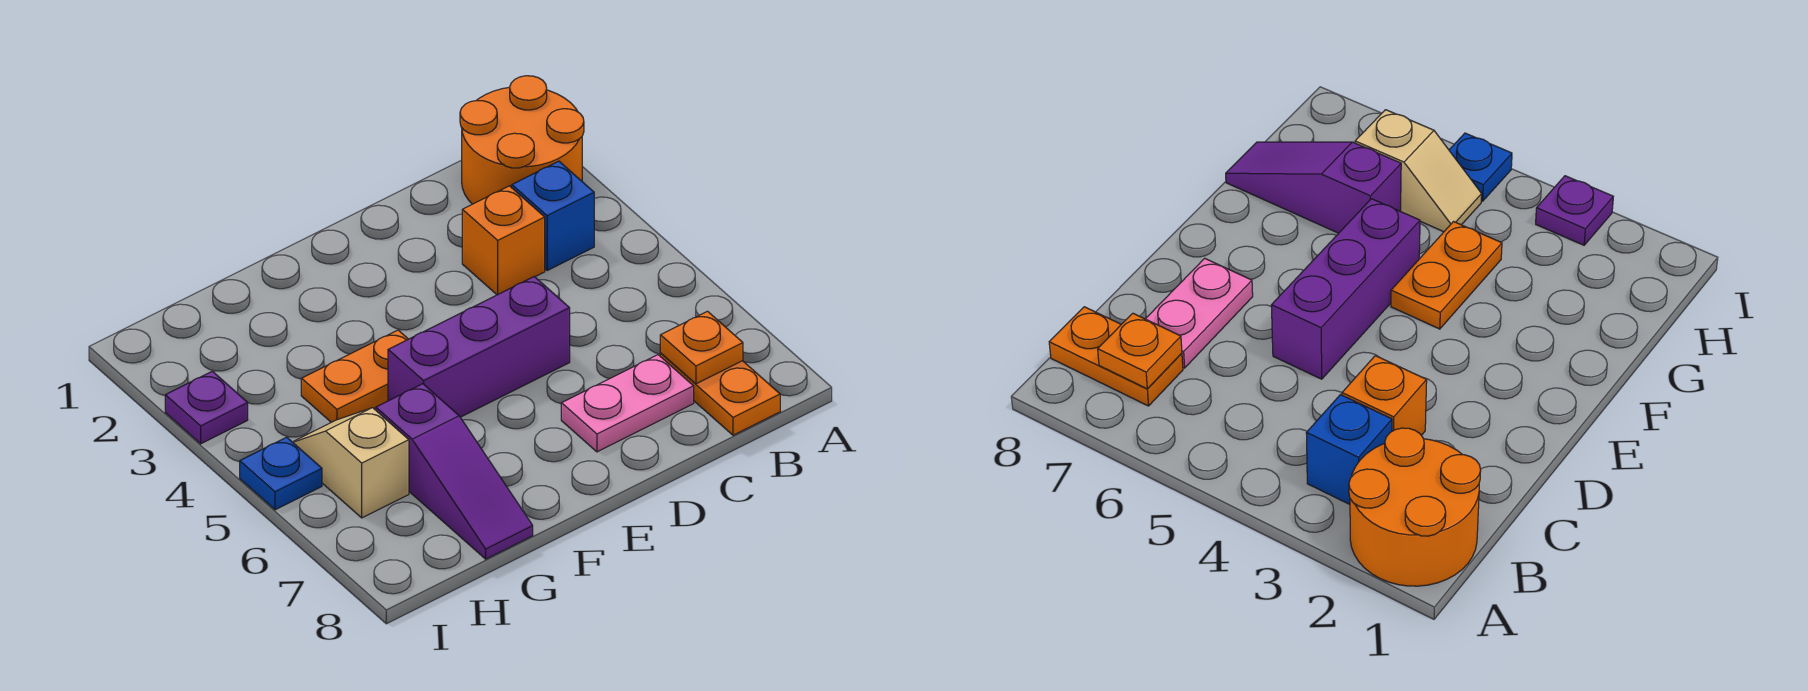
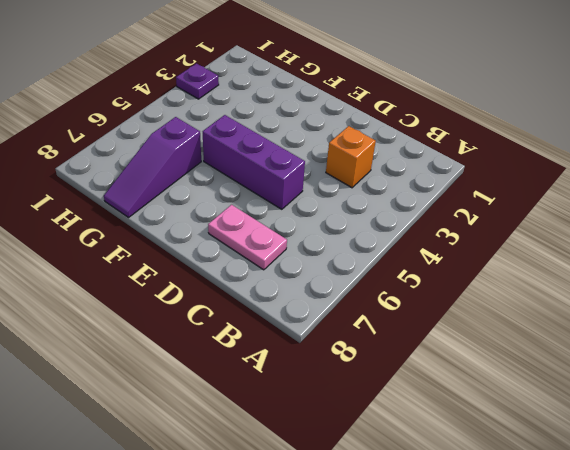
none -> orange round brick A1:B2 level 1
none -> blue brick B3 level 1
none -> orange plate B7:B8 level 1

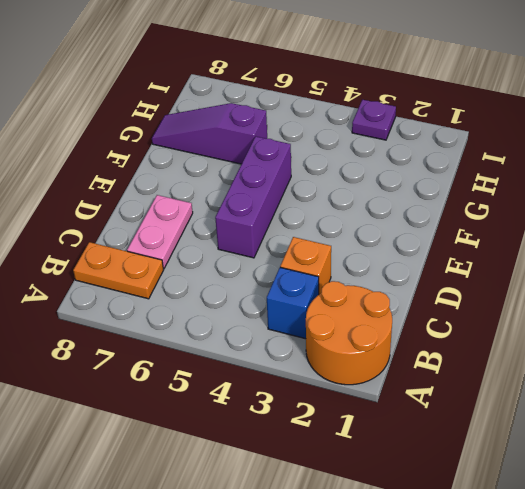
none -> orange plate F4:G4 level 1
none -> tan slope H5:H6 level 1 top 6
none -> blue plate I5 level 1

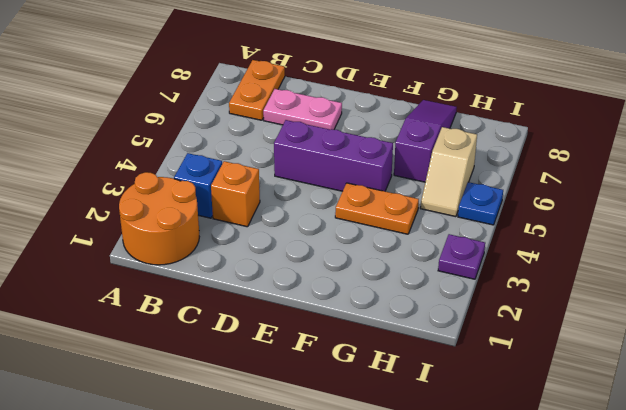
none -> orange plate B7 level 2

